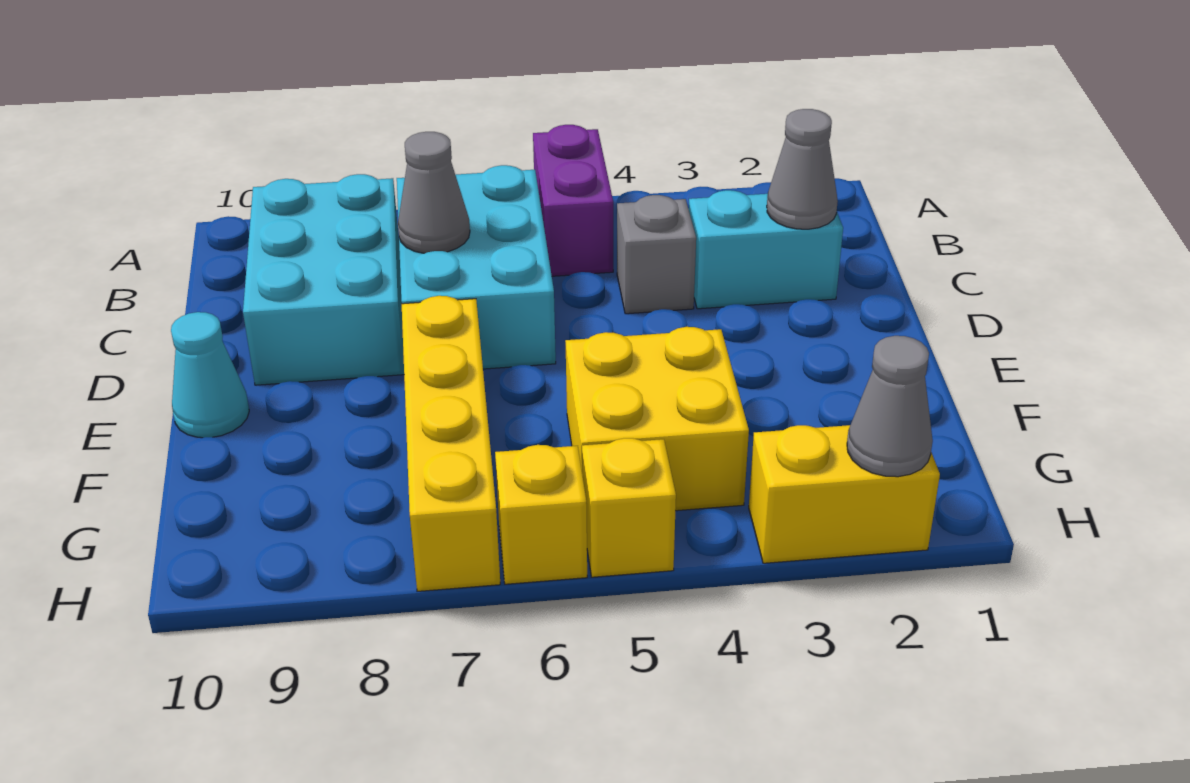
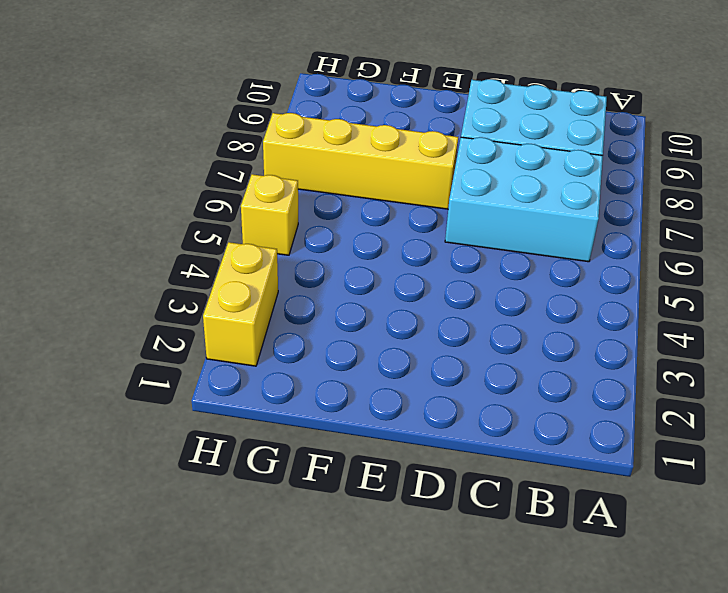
none -> purple brick A5:B5 level 1
none -> cyan brick C2:C3 level 1
none -> grey brick C4 level 1

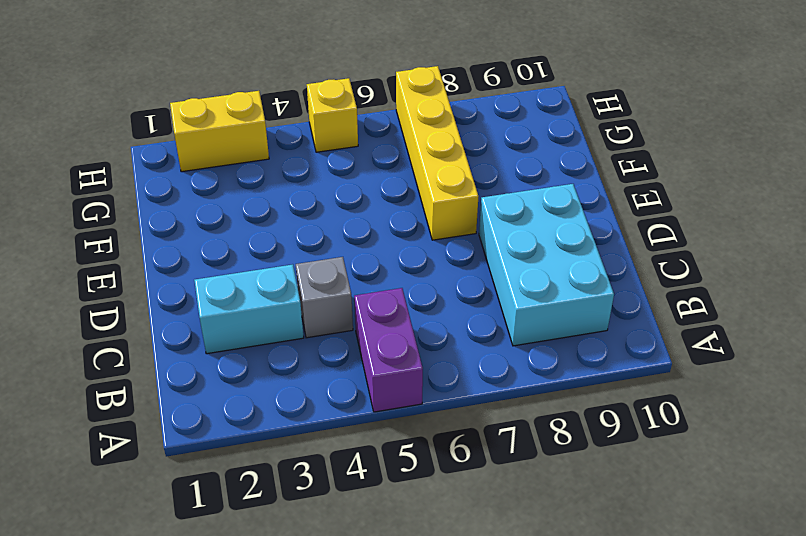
none -> cyan brick B6:D7 level 1
none -> cyan cone E10 level 1
none -> yellow brick F4:G5 level 1

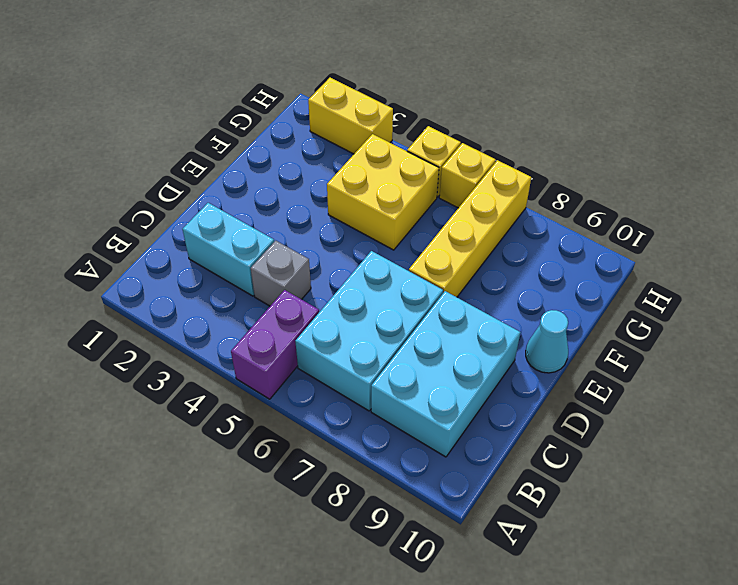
none -> grey cone C2 level 2
none -> grey cone C7 level 2
none -> grey cone H2 level 2

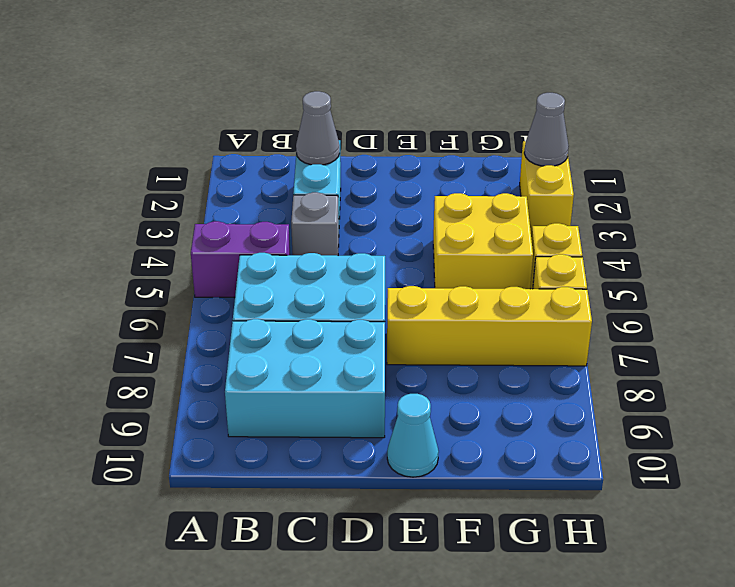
none -> grey cone C7 level 2

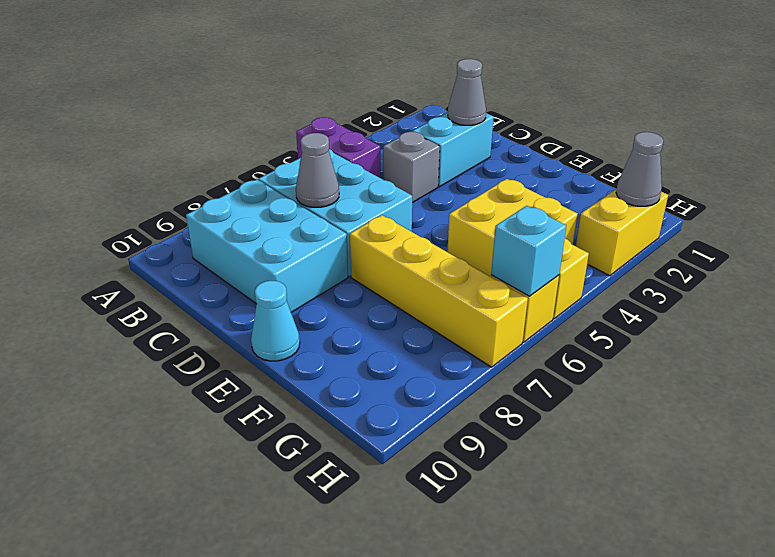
cyan brick H6 level 2 -> none

